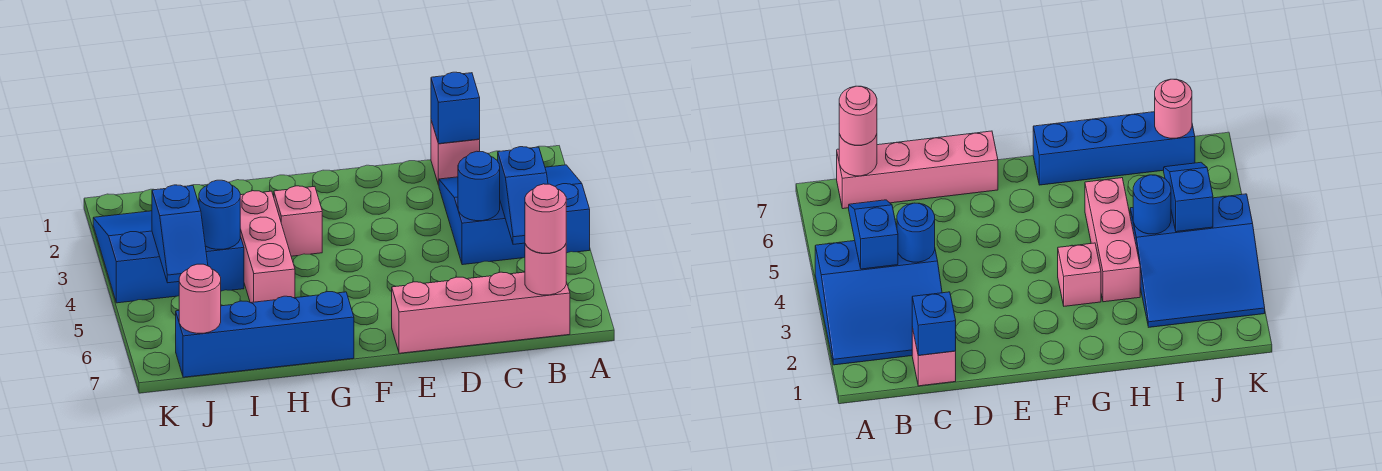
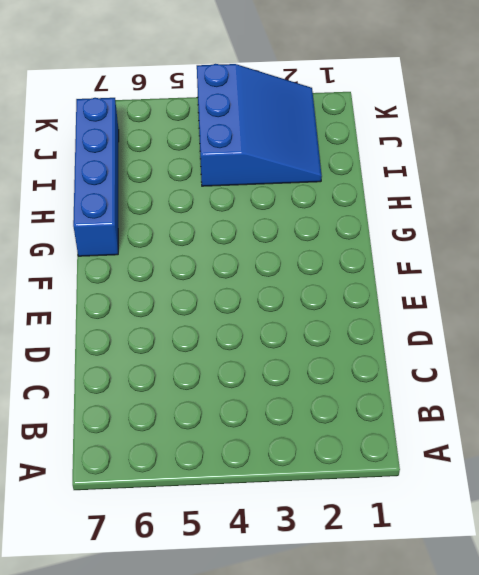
none -> blue slope A2:C4 level 1 top 4
none -> pink brick B7:E7 level 1
none -> pink brick C1 level 1

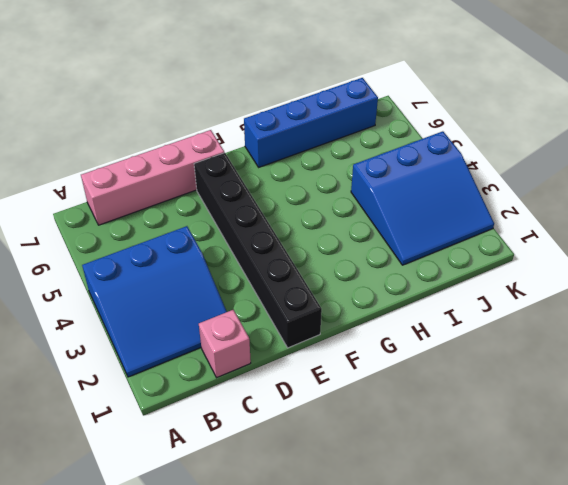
black brick E1:E6 level 1 -> none
none -> pink brick G3 level 1
none -> pink brick H3:H5 level 1
none -> blue slope B4:B5 level 2 top 4

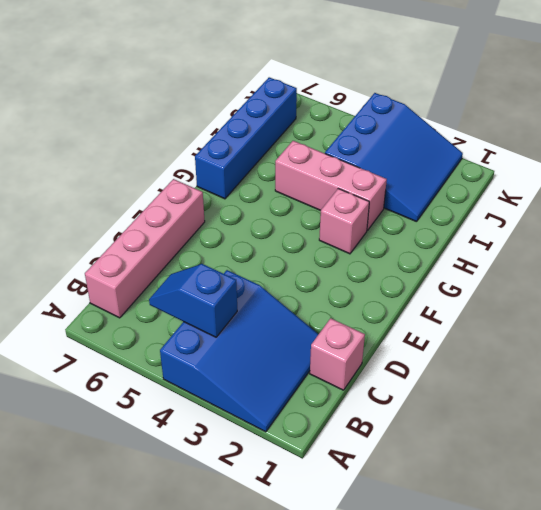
none -> pink round brick B7 level 2
none -> blue brick C1 level 2
none -> blue round brick C4 level 2

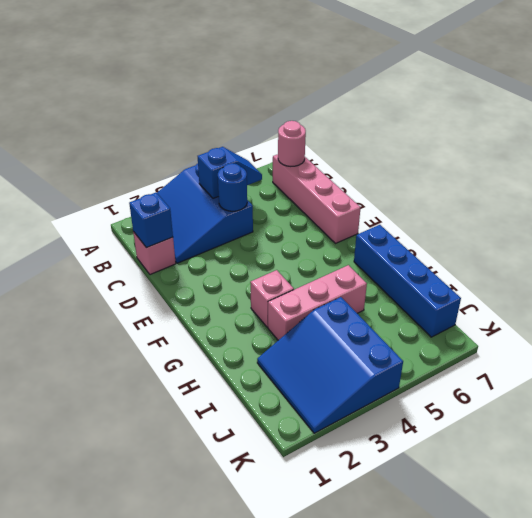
none -> blue round brick I4 level 2
none -> blue slope J4:J5 level 2 top 4
none -> pink round brick J7 level 2

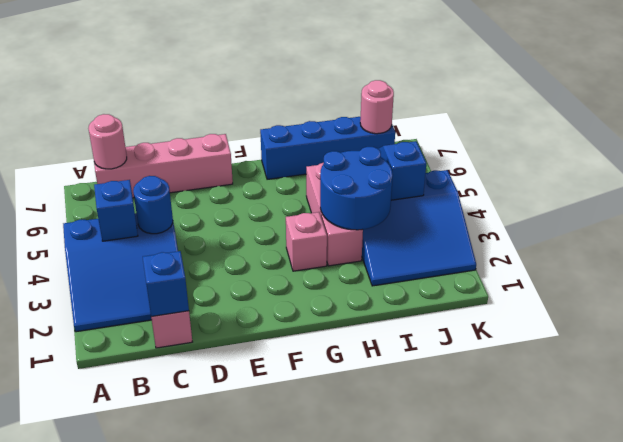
blue round brick H3:I4 level 2 -> blue round brick I4 level 2
none -> pink round brick B7 level 3

